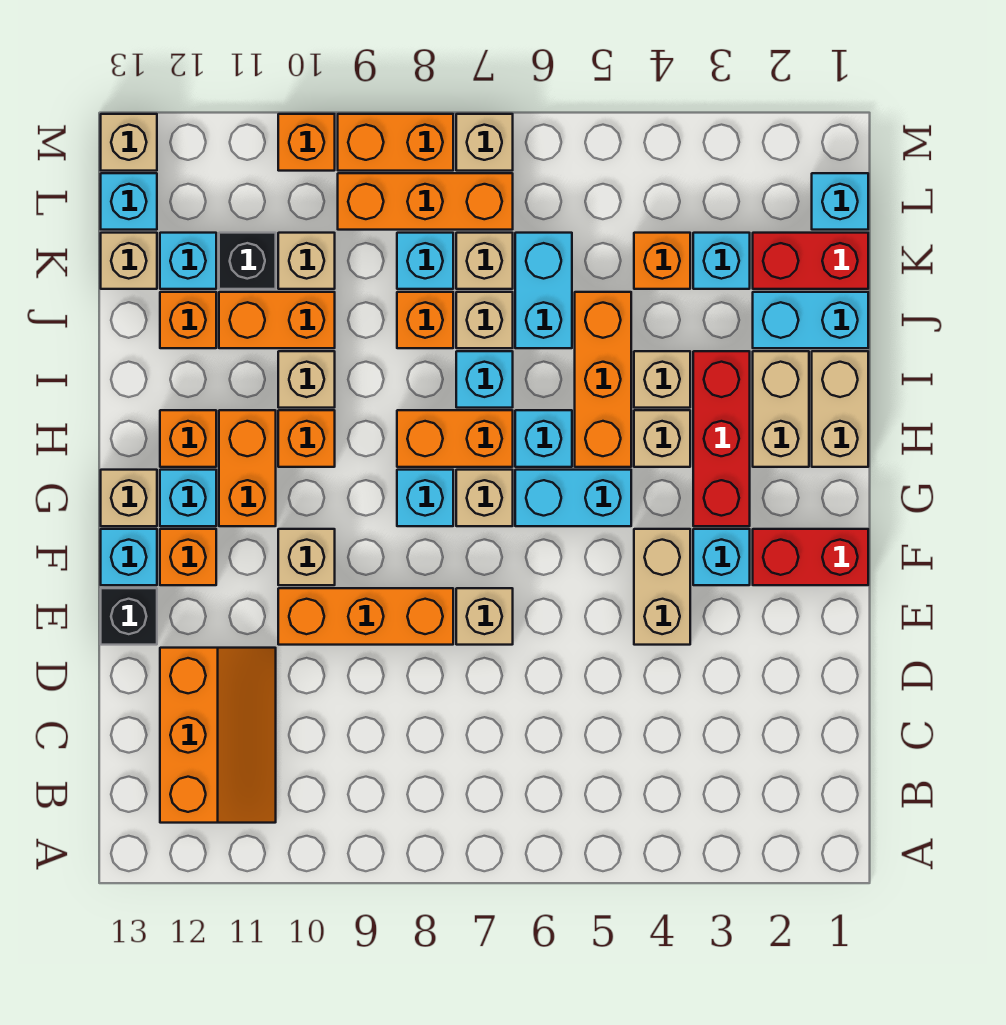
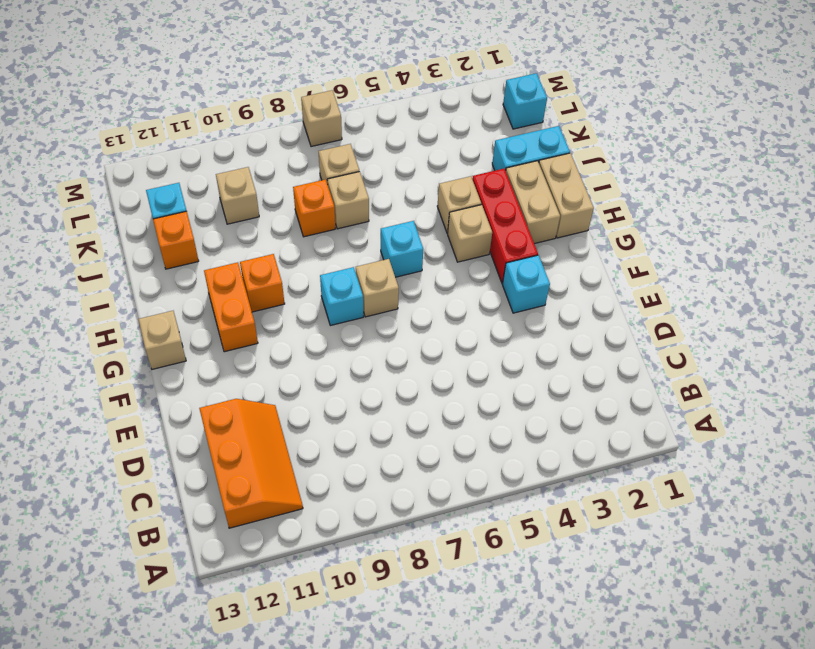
none -> tan brick E4:F4 level 1
none -> tan brick E7 level 1
none -> orange brick E8:E10 level 1
none -> black brick E13 level 1

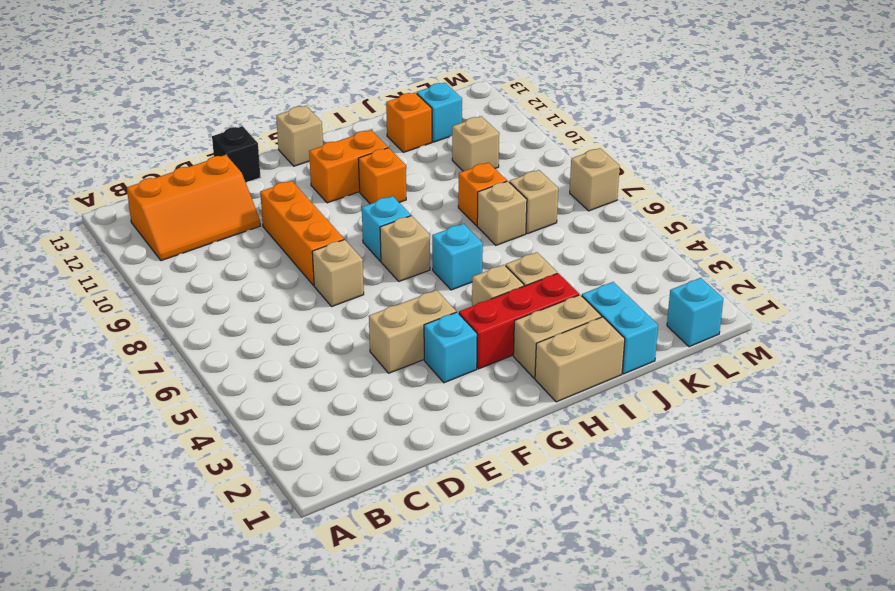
none -> red brick F1:F2 level 1
none -> tan brick F10 level 1
none -> orange brick F12 level 1
none -> cyan brick F13 level 1

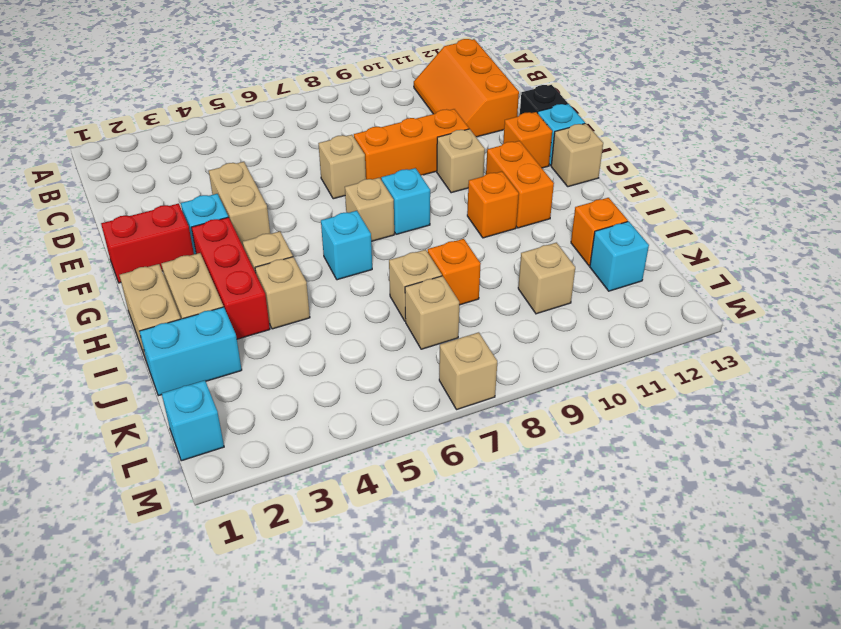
none -> cyan brick G5:G6 level 1
none -> cyan brick G12 level 1
none -> orange brick H5:J5 level 1
none -> orange brick H7:H8 level 1

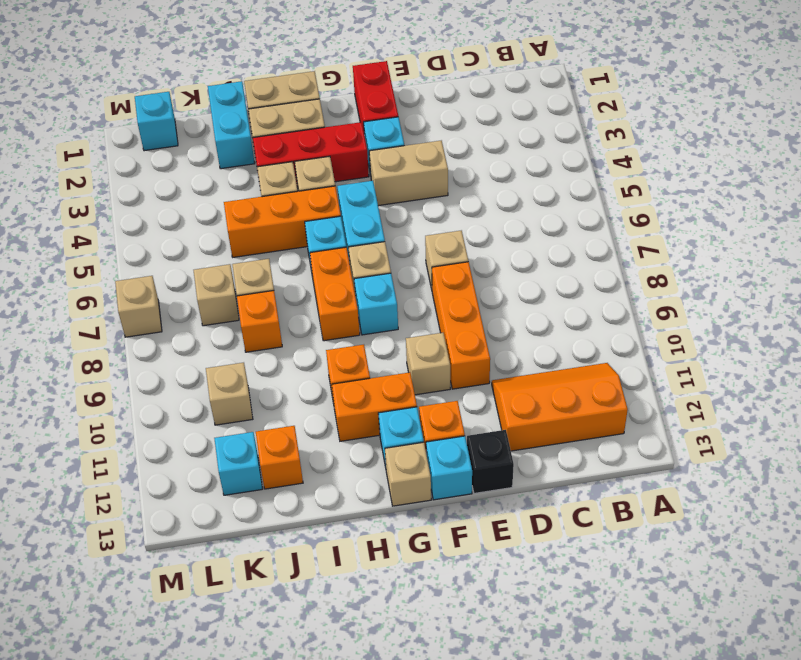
none -> orange brick H12 level 1
none -> cyan brick I7 level 1
none -> tan brick I10 level 1
none -> cyan brick J6:K6 level 1

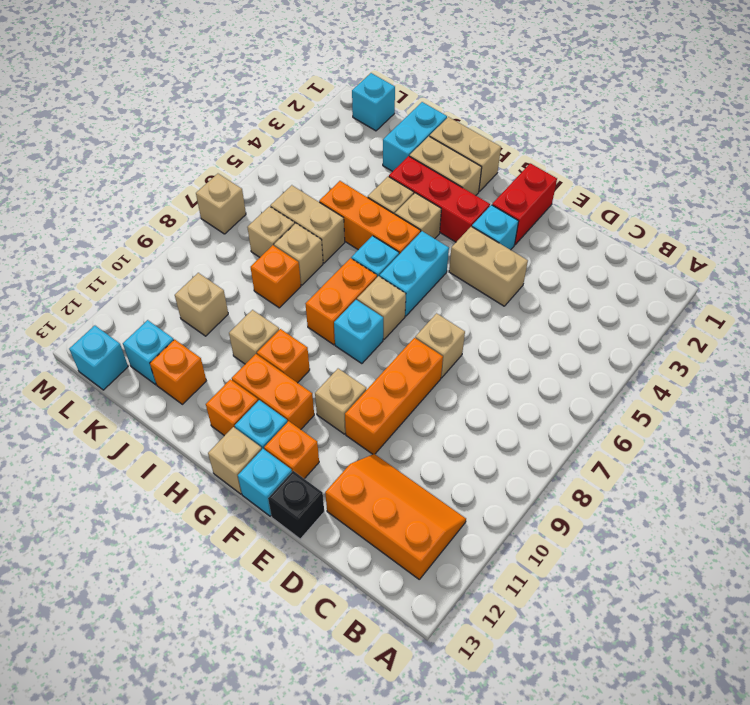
tan brick J6:K6 level 1 -> cyan brick J6:K6 level 1
none -> cyan brick I7 level 1
none -> orange brick J10:J11 level 1
none -> red brick K1:K2 level 1
none -> cyan brick K3 level 1

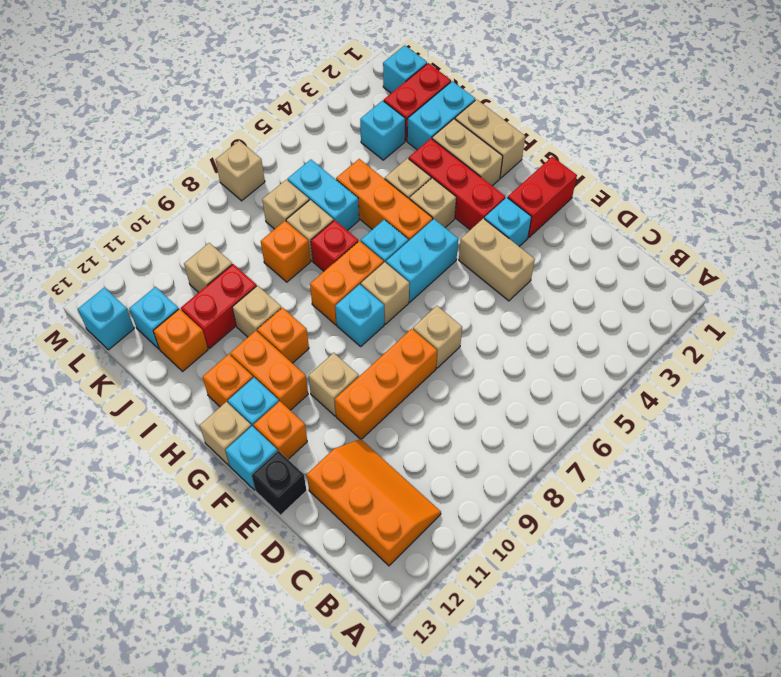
red brick I7 level 1 -> cyan brick I7 level 1
red brick J10:J11 level 1 -> orange brick J10:J11 level 1
none -> orange brick K4 level 1
none -> cyan brick K8 level 1
none -> black brick K11 level 1
none -> tan brick K13 level 1

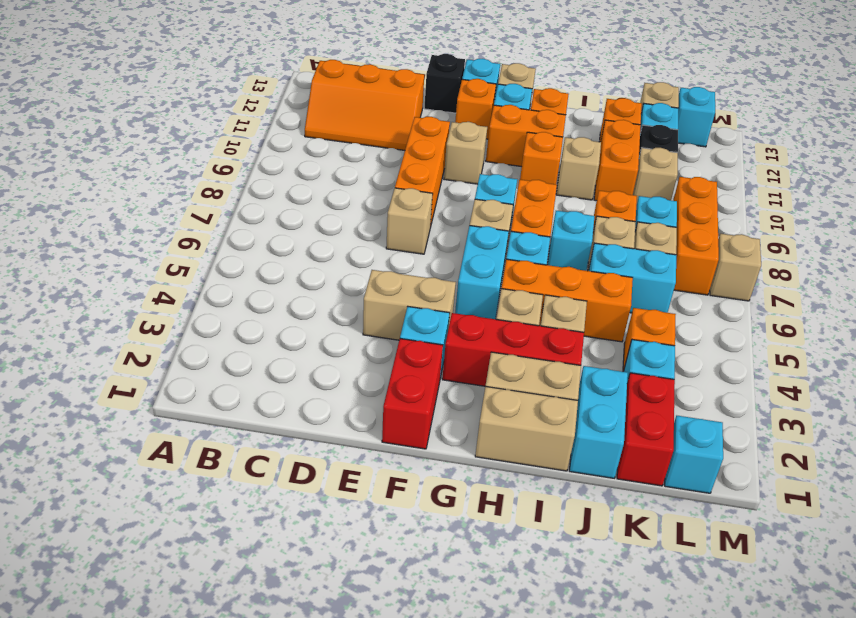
none -> orange brick M8:M9 level 1
none -> orange brick M10 level 1
none -> tan brick M13 level 1

